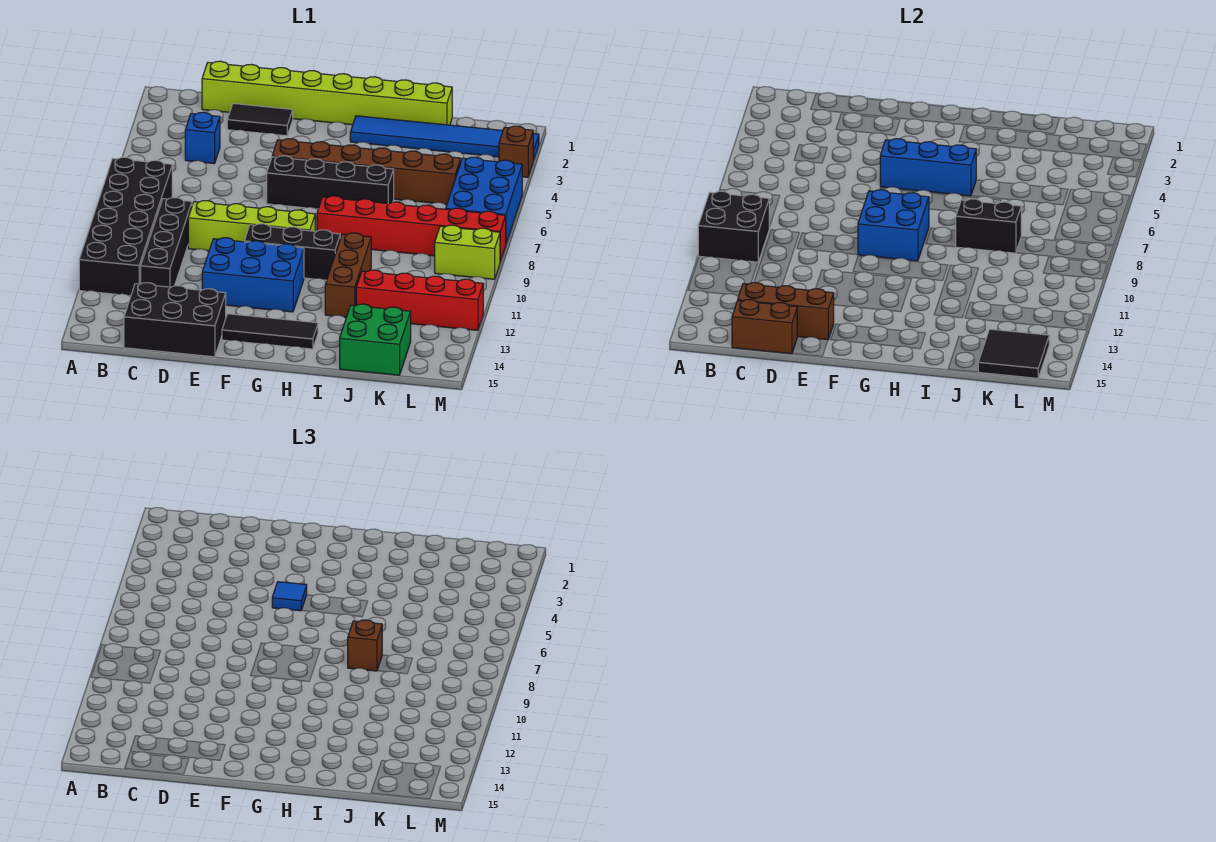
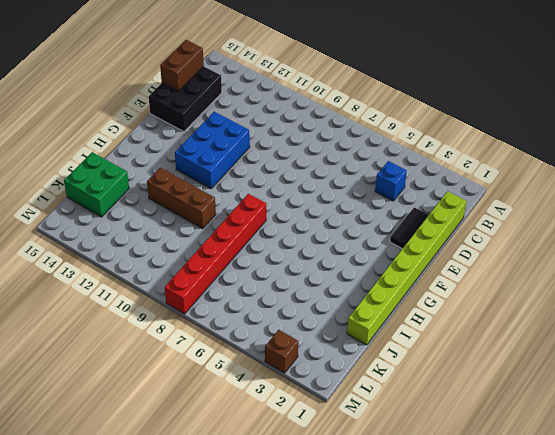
none -> black brick A7:B12 level 1
none -> black brick C9:C12 level 1
none -> lime brick D9:G9 level 1

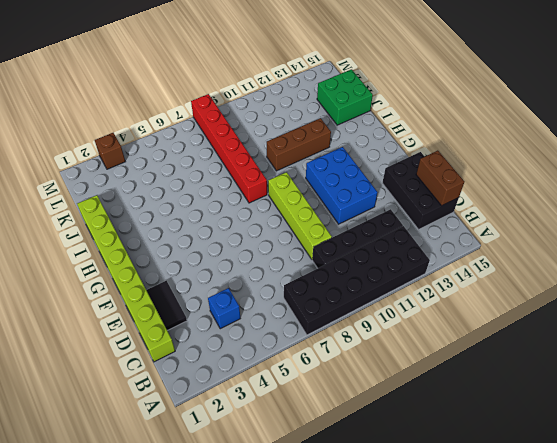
none -> brown brick F5:K5 level 1
none -> black brick F6:I6 level 1
none -> black brick F10:H10 level 1

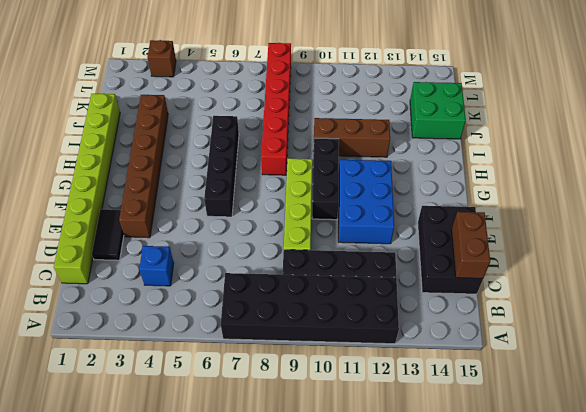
brown brick E3:J3 level 1 -> brown brick F5:K5 level 1
none -> black tile F14:H14 level 1
none -> blue tile H2:M2 level 1
none -> red brick J12:M12 level 1

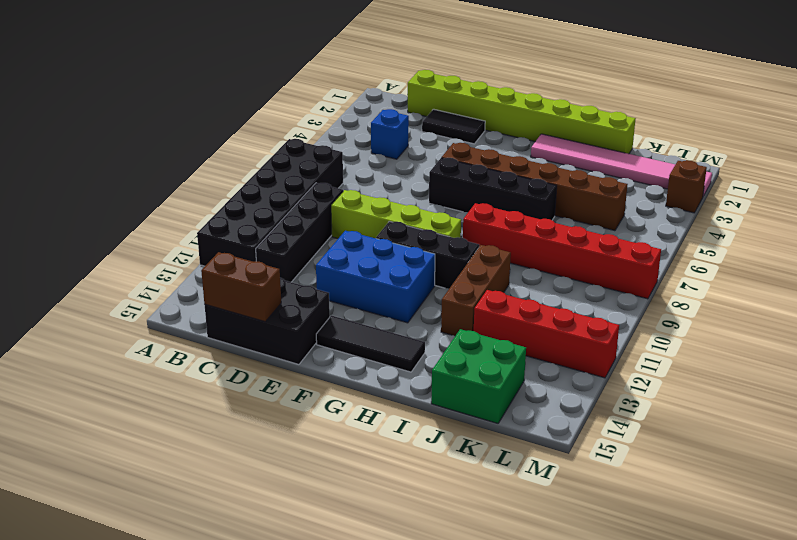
pink tile H2:M2 level 1 -> blue tile H2:M2 level 1
none -> blue brick L5:M7 level 1
none -> lime brick L9:M9 level 1
none -> black brick A9:B10 level 2

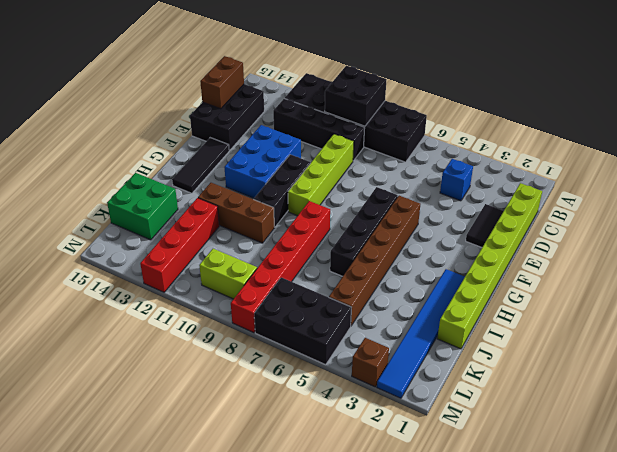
black brick L5:M7 level 1 -> blue brick L5:M7 level 1
lime brick L9:L10 level 1 -> lime brick L9:M9 level 1
none -> brown brick C14:E14 level 2
none -> blue brick F5:H5 level 2
none -> blue brick F8:G9 level 2

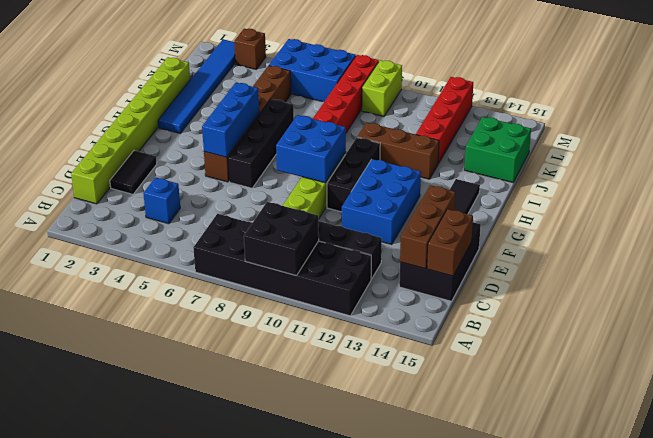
none -> black brick I8:J8 level 2
none -> black tile K14:L15 level 2
none -> blue tile F5 level 3

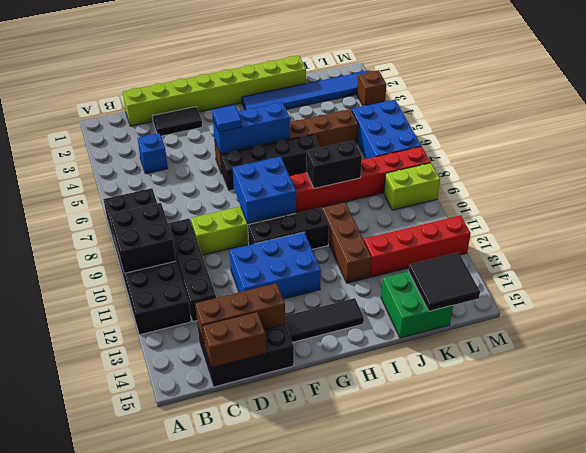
none -> brown brick I8 level 3

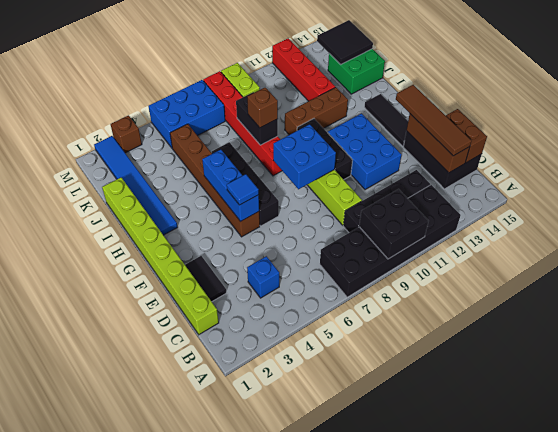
brown tile C14:F14 level 3 -> none

